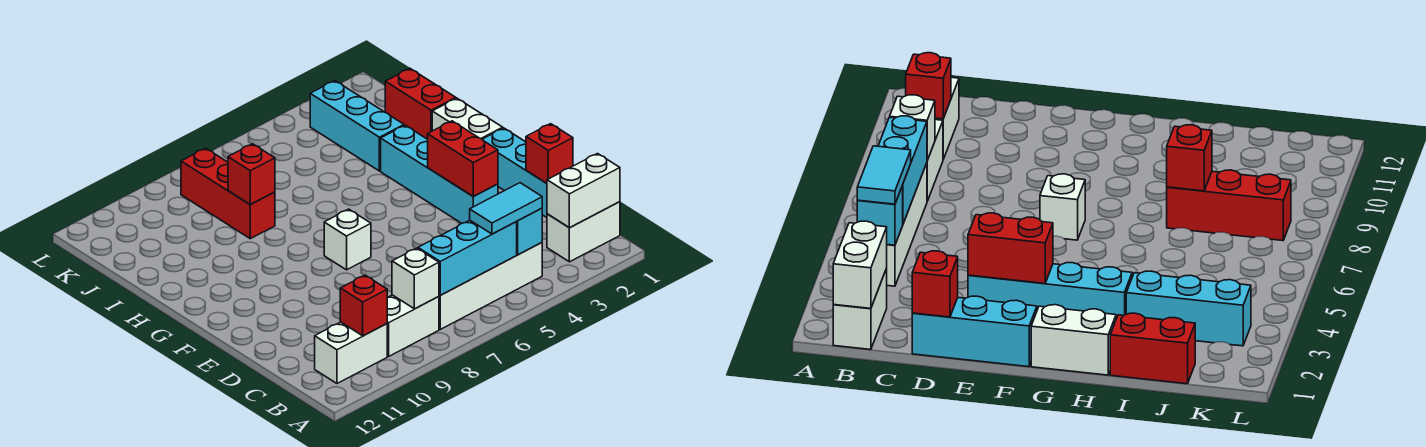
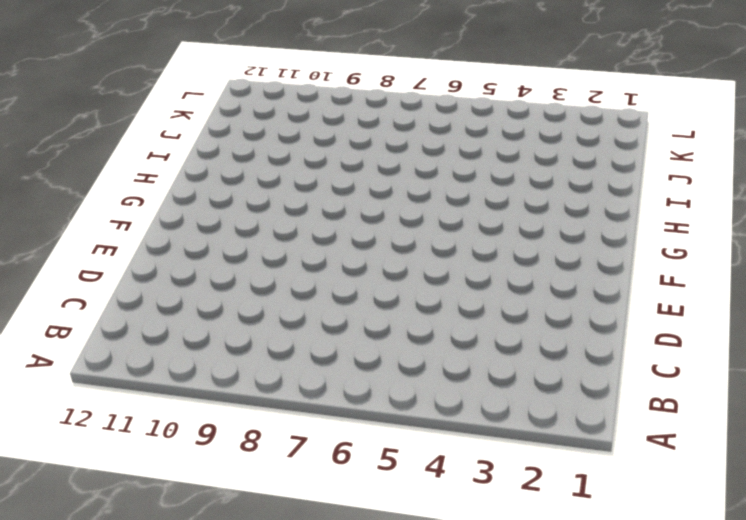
none -> white brick B1:B2 level 1
none -> white brick B4:B7 level 1
none -> white brick B8:B9 level 1

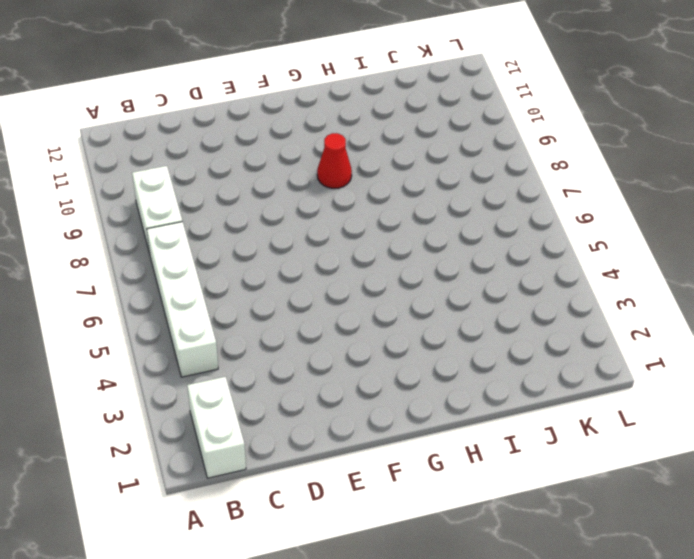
red cone G9 level 1 -> none
none -> white brick B10:B11 level 1
none -> cyan brick D1:F1 level 1
none -> cyan brick E3:H3 level 1

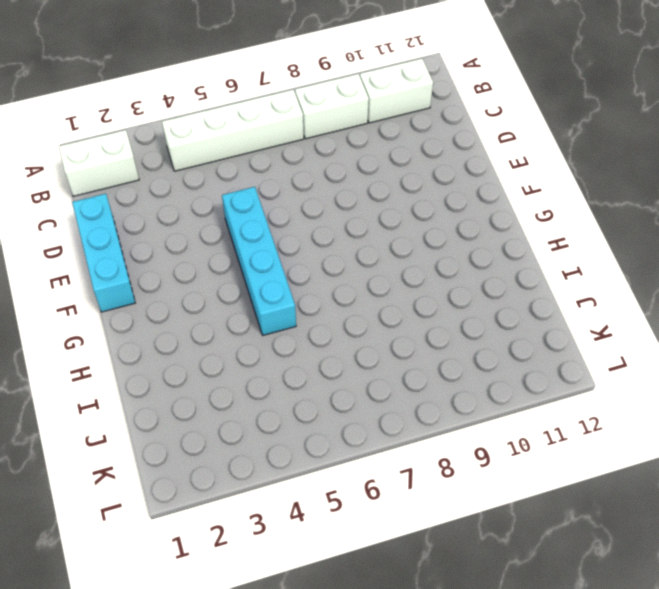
cyan brick E5:H5 level 1 -> cyan brick E3:H3 level 1
none -> white brick F7 level 1
none -> white brick G1:H1 level 1
none -> red brick I1:J1 level 1

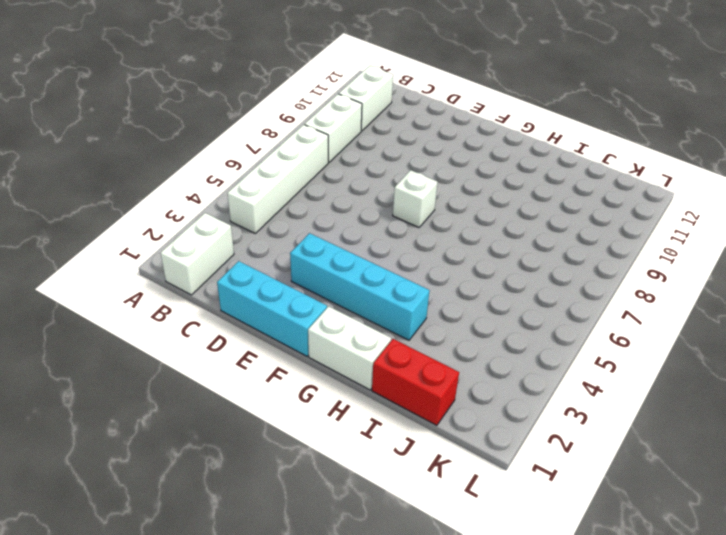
none -> cyan brick I3:K3 level 1
none -> red brick I8:K8 level 1
none -> white brick B1:B2 level 2

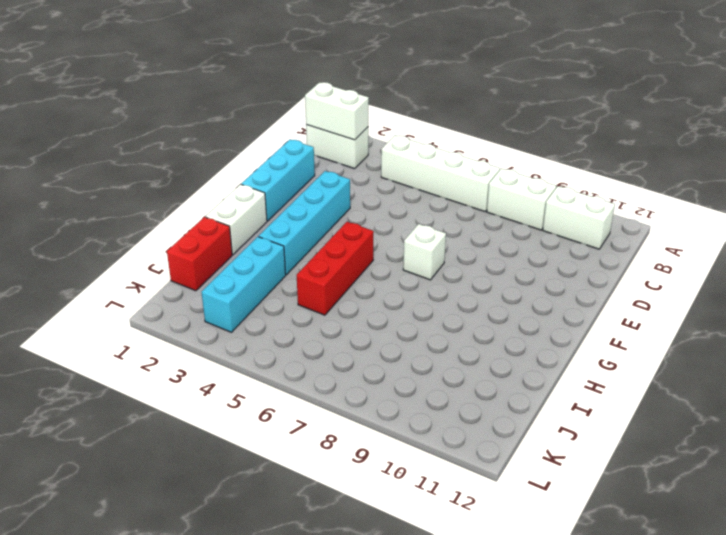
red brick G5:I5 level 1 -> red brick I8:K8 level 1
none -> cyan brick B4 level 2
none -> cyan brick B5:B7 level 2
none -> white brick B8 level 2

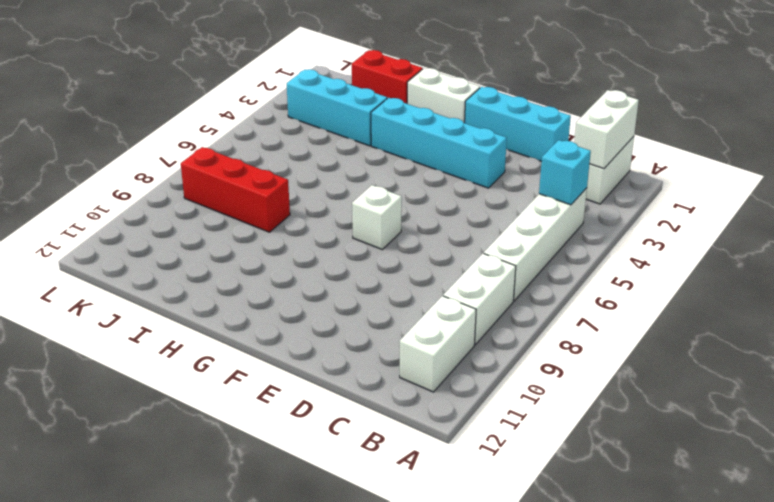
none -> cyan brick B5:B7 level 2
none -> white brick B8 level 2
none -> red brick B10 level 2

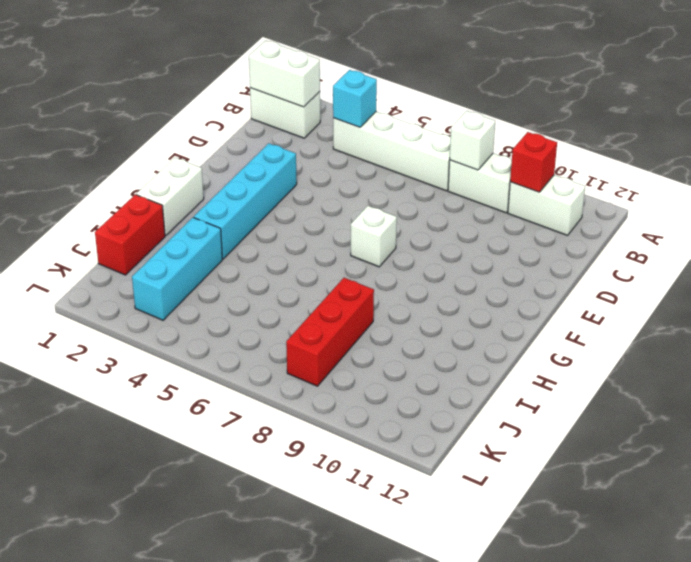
none -> cyan brick D1:F1 level 1
none -> cyan brick B5:B7 level 2
none -> red brick D1 level 2

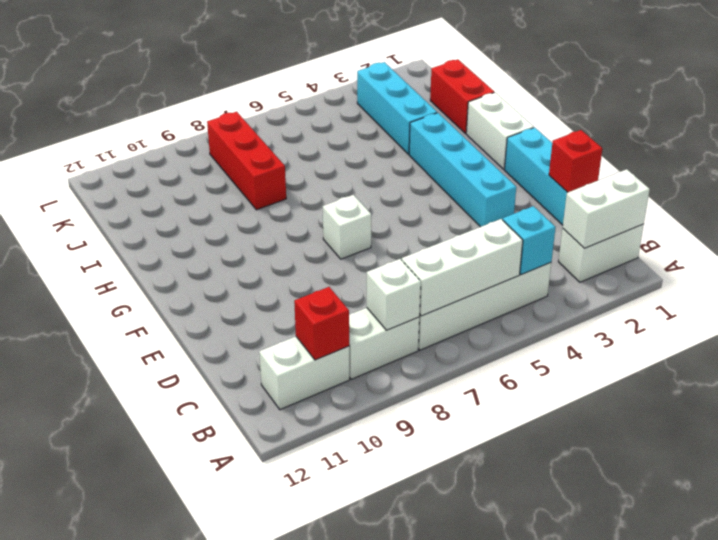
white brick B5:B7 level 2 -> cyan brick B5:B7 level 2
none -> red brick E3:F3 level 2
none -> red brick I8 level 2
none -> cyan tile B4:B5 level 3

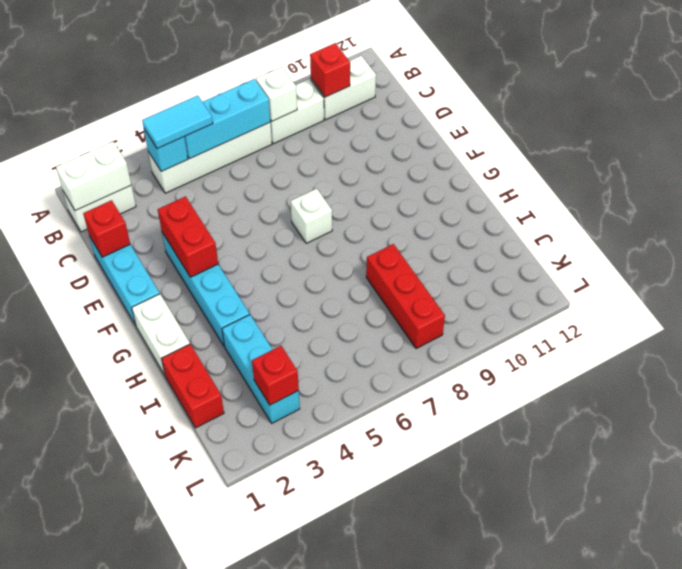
red brick K3 level 2 -> red brick I8 level 2

